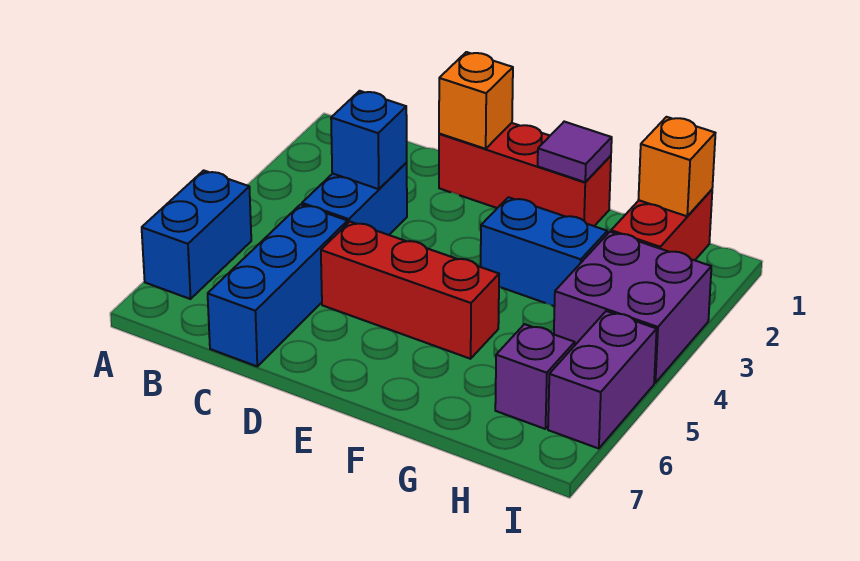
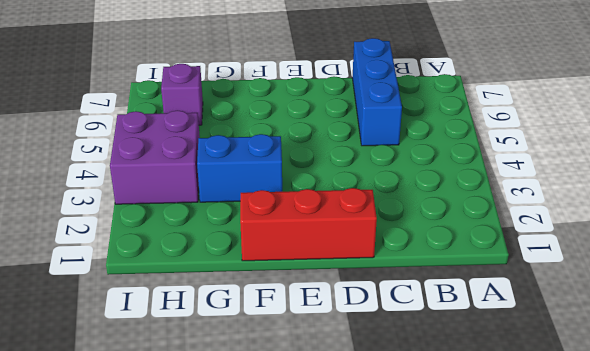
none -> blue brick A5:A6 level 1
none -> blue brick C3:C4 level 1
none -> red brick D5:F5 level 1

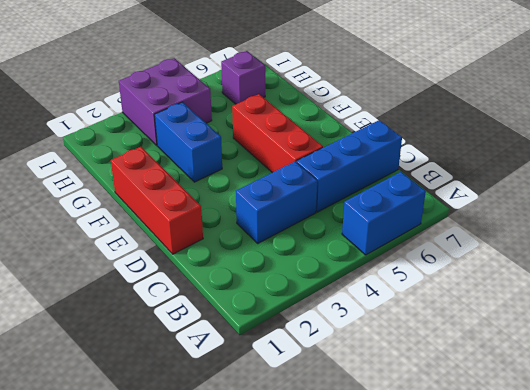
none -> red brick H1:H2 level 1
none -> purple brick I5:I6 level 1
none -> blue brick C3 level 2

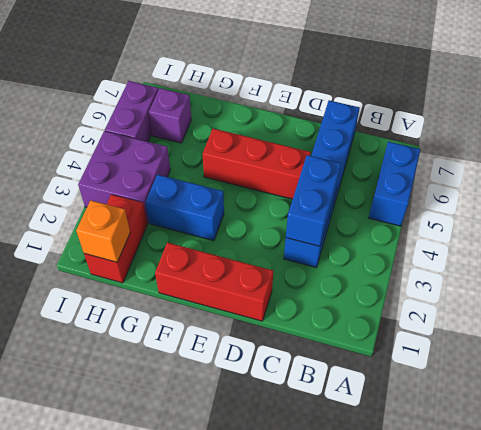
blue brick C3:C4 level 2 -> blue brick C3 level 2
none -> orange brick D1 level 2
none -> purple tile F1 level 2

